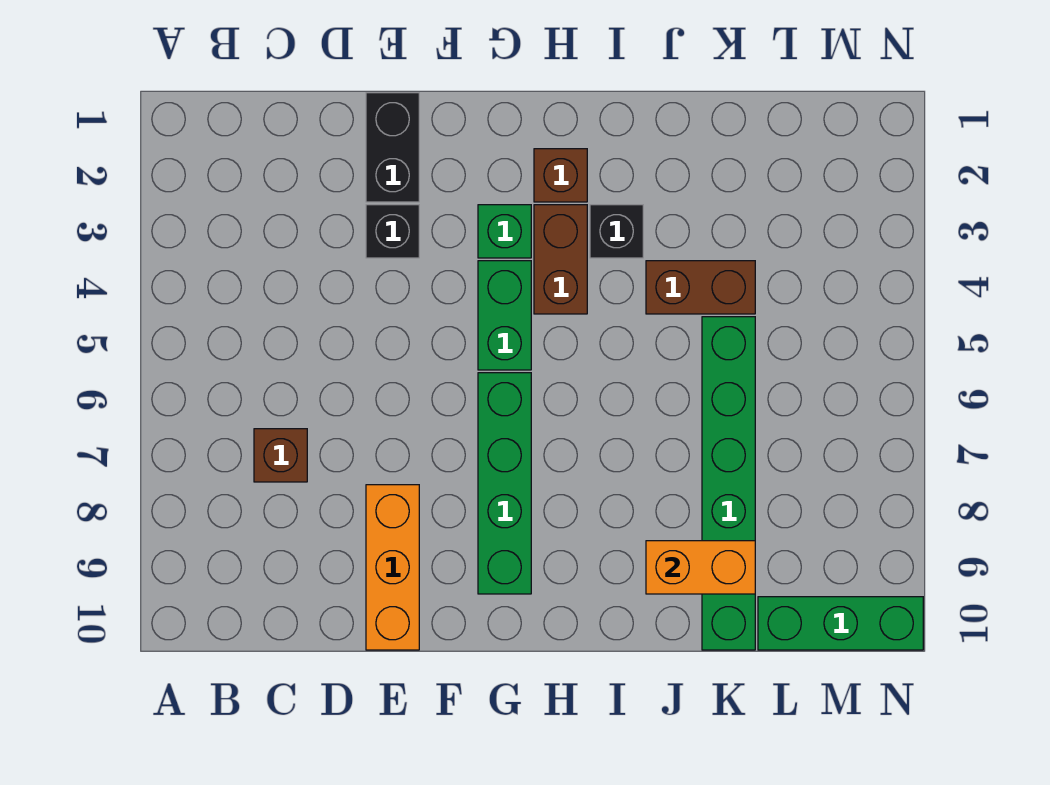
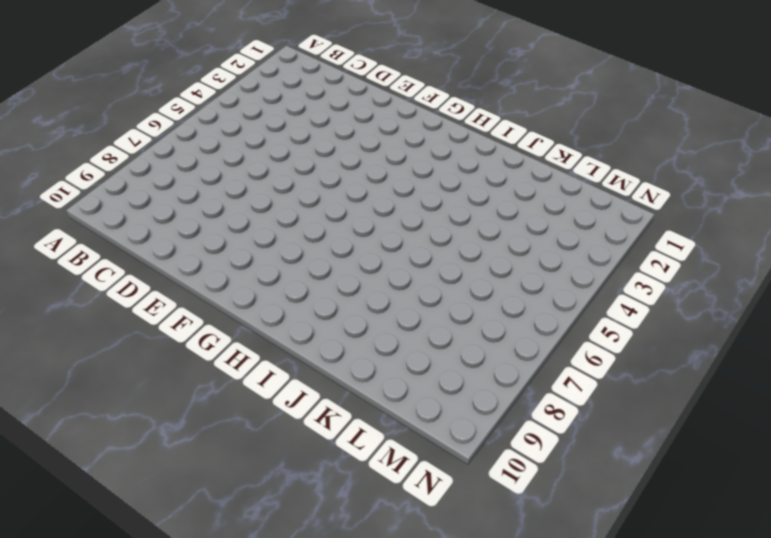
none -> brown brick C7 level 1
none -> black brick E1:E2 level 1
none -> black brick E3 level 1

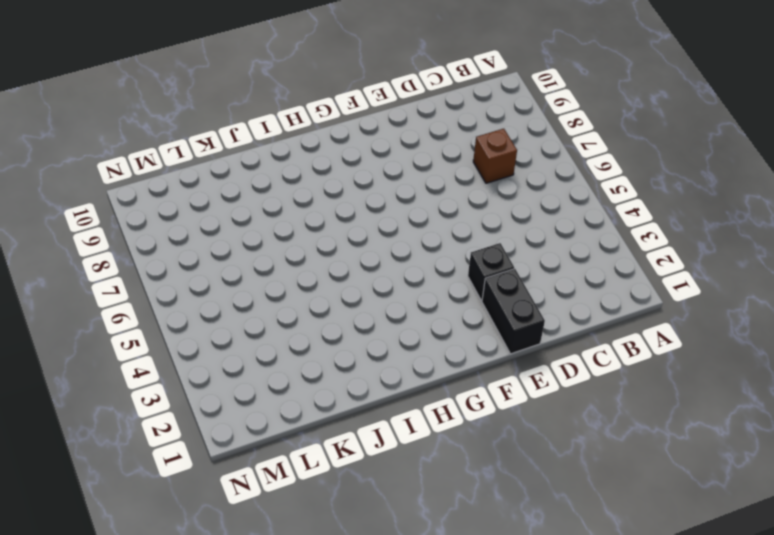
none -> orange brick E8:E10 level 1
none -> green brick G3 level 1
none -> green brick G4:G5 level 1

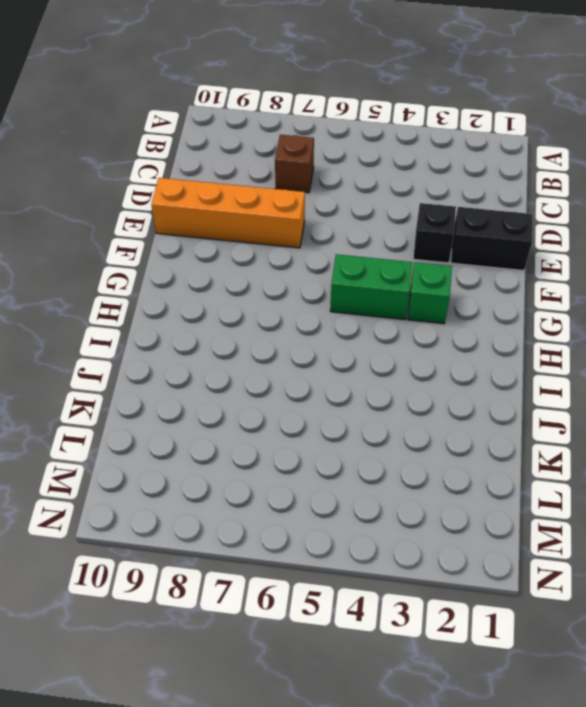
orange brick E7:E10 level 1 -> orange brick E8:E10 level 1
none -> green brick G6:G9 level 1
none -> brown brick H2 level 1
none -> brown brick H3:H4 level 1

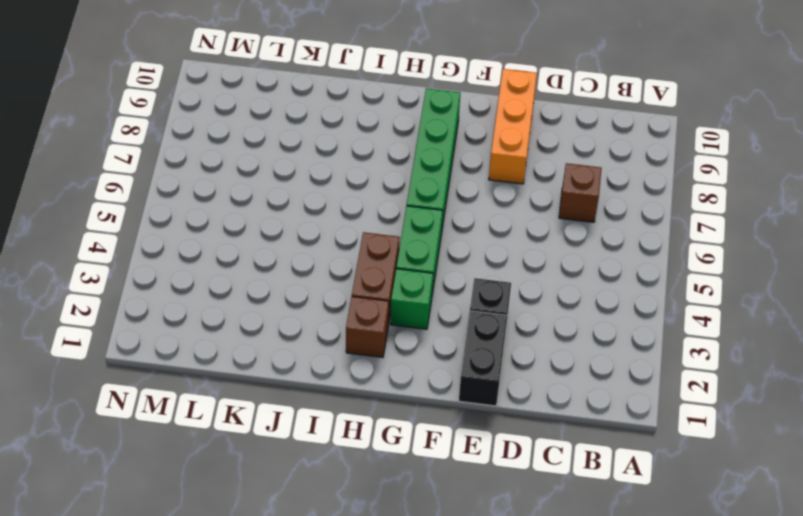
none -> black brick I3 level 1
none -> brown brick J4:K4 level 1
none -> green brick K5:K10 level 1

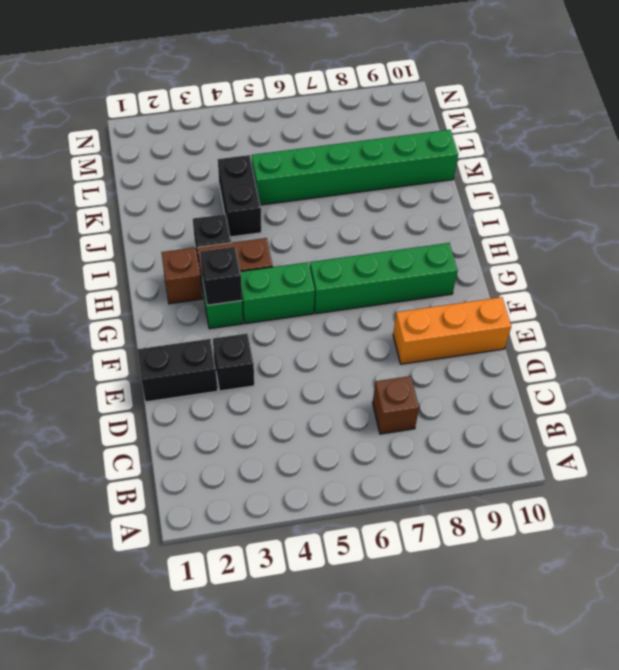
black brick G3 level 2 -> none
black brick J4:K4 level 1 -> brown brick J4:K4 level 1
none -> green brick L10:N10 level 1
none -> orange brick J9:K9 level 2

